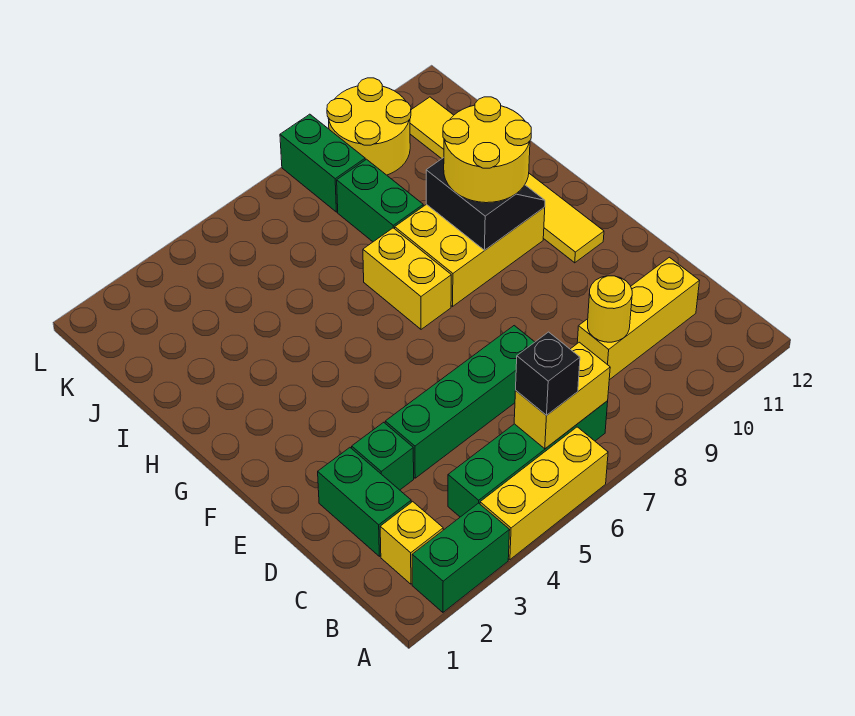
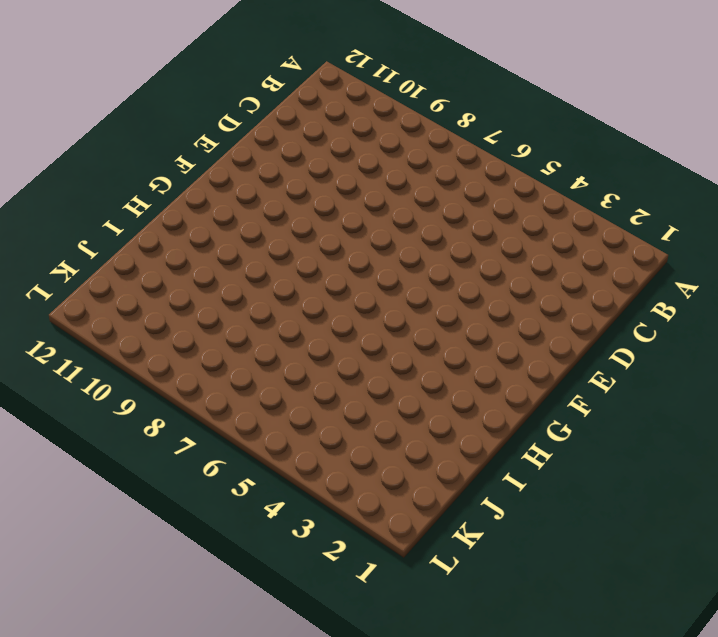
none -> green brick A2:A3 level 1
none -> yellow brick A4:A6 level 1
none -> yellow brick B2 level 1

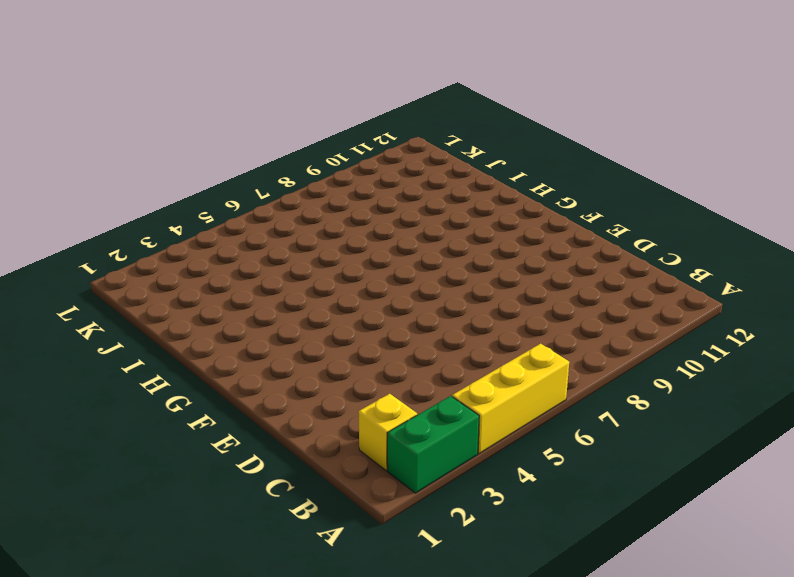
none -> green brick B4:B7 level 1
none -> green brick C2:D2 level 1
none -> yellow brick C9:C11 level 1

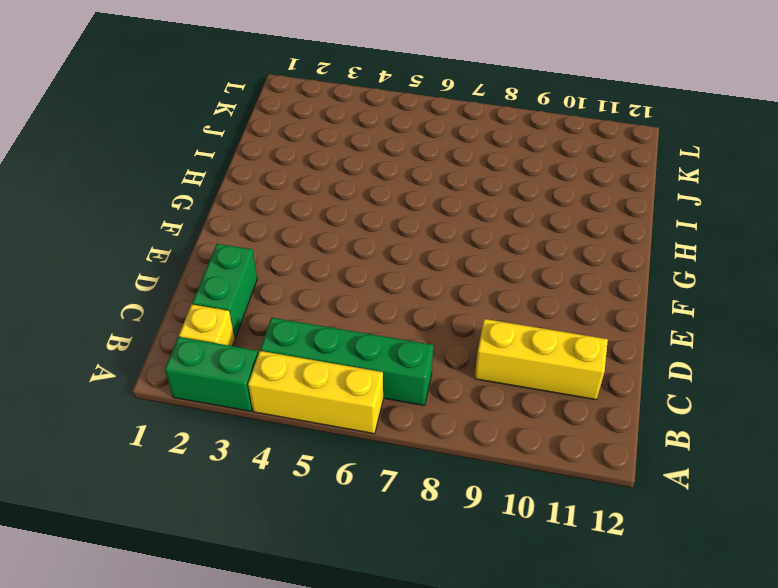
none -> green brick D3 level 1
none -> green brick D4:D7 level 1
none -> yellow tile F11:K11 level 1

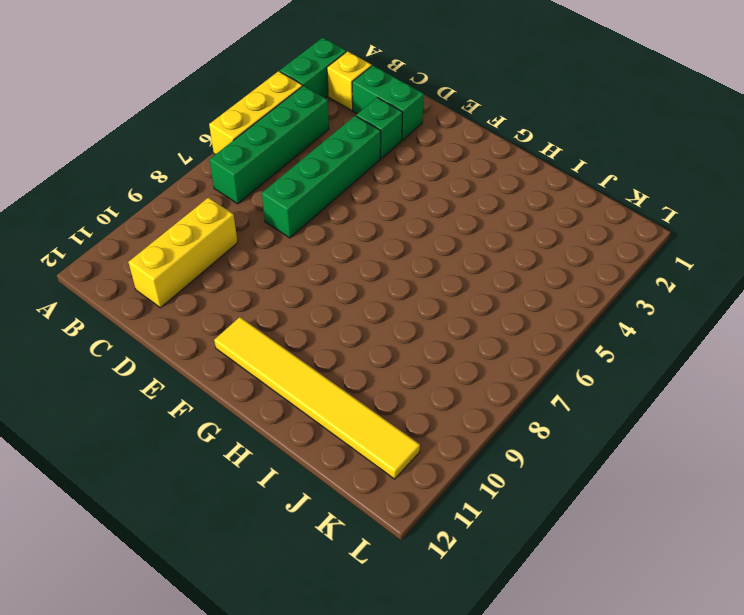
none -> yellow brick G7:H7 level 1
none -> yellow brick G8:H10 level 1
none -> green brick I8:J8 level 1

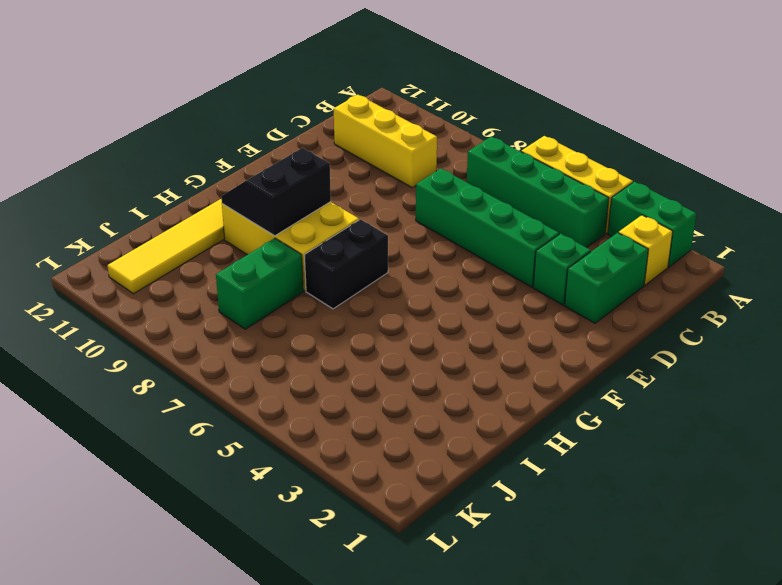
black brick G7:H7 level 1 -> yellow brick G7:H7 level 1
none -> green brick K8:L8 level 1
none -> yellow round brick K9:L10 level 1
none -> yellow brick B6:B7 level 2

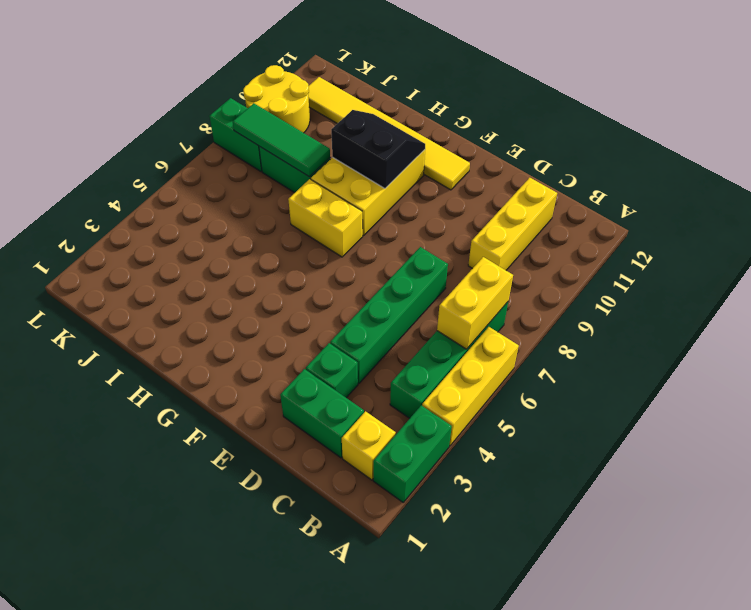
green tile I8:K8 level 2 -> none
none -> yellow round brick C9 level 2
none -> black brick B6 level 3
none -> yellow round brick G9:H10 level 3

